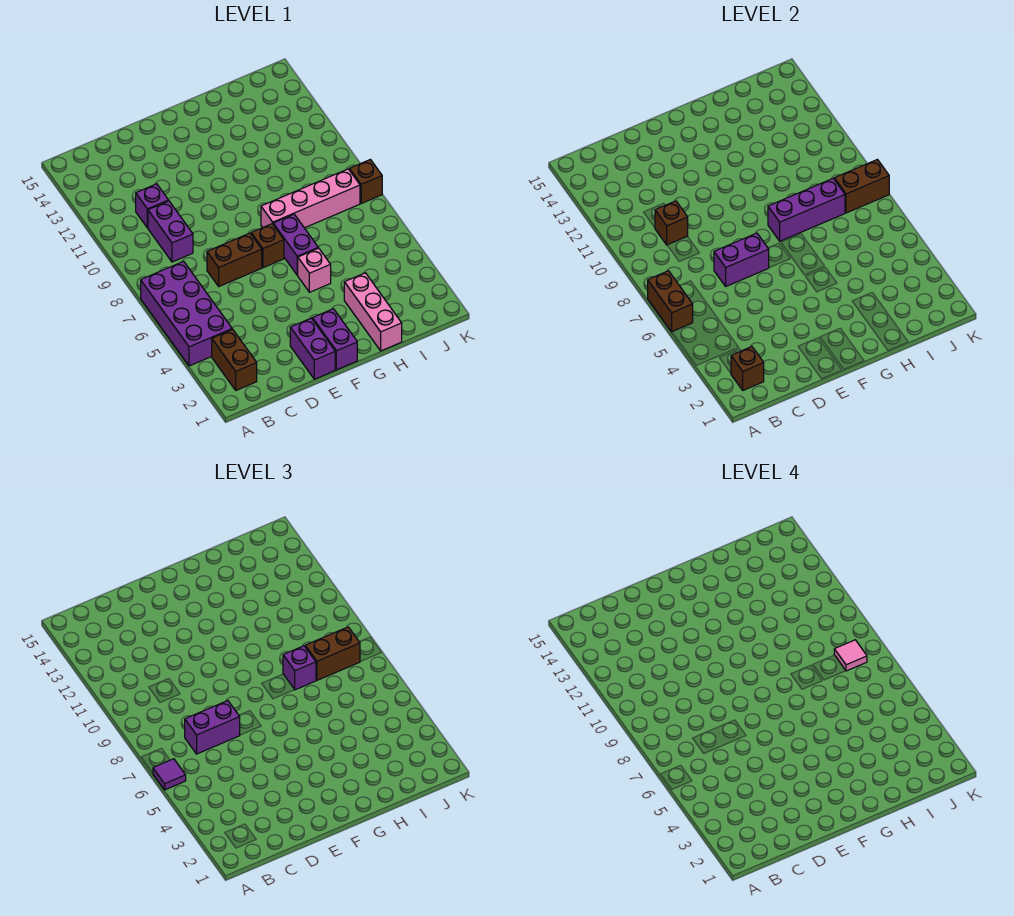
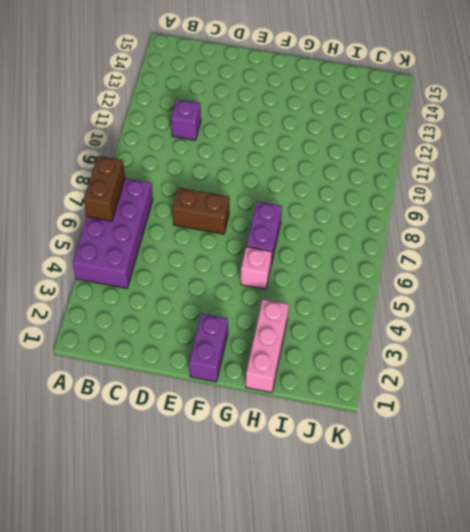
none -> brown brick B2:B3 level 1
none -> purple brick C9:C10 level 1
none -> purple brick E1:E2 level 1

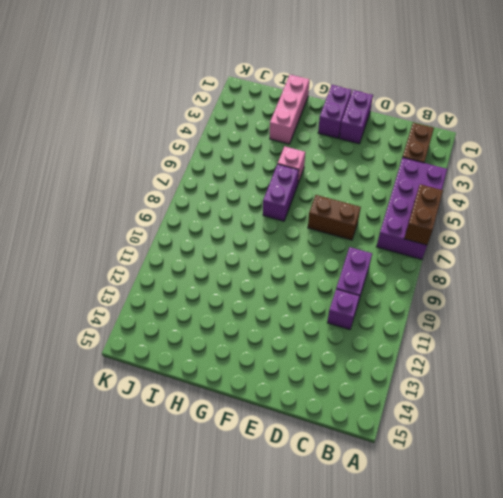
none -> brown brick F7 level 1
none -> pink brick G8:J8 level 1
none -> brown brick K8 level 1

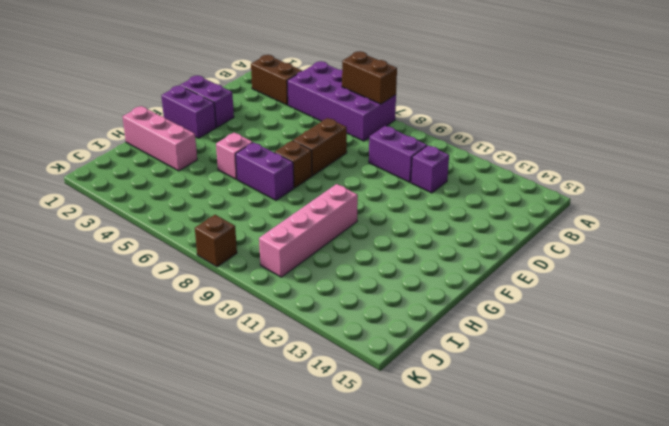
pink brick G10:J10 level 1 -> pink brick G8:J8 level 1
none -> brown brick B2 level 2
none -> brown brick C10 level 2
none -> purple brick D7:E7 level 2

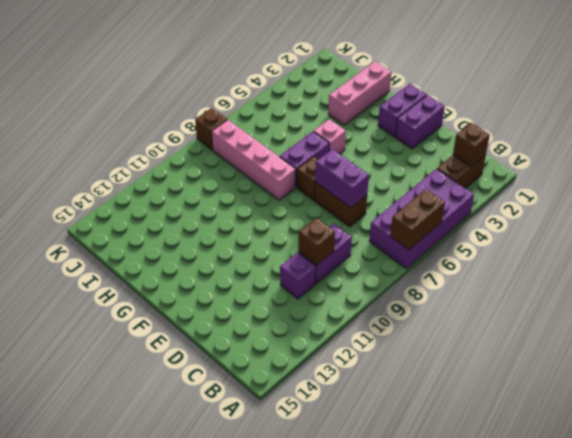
none -> purple brick G8:I8 level 2
none -> brown brick J8:K8 level 2
none -> purple tile A6 level 3

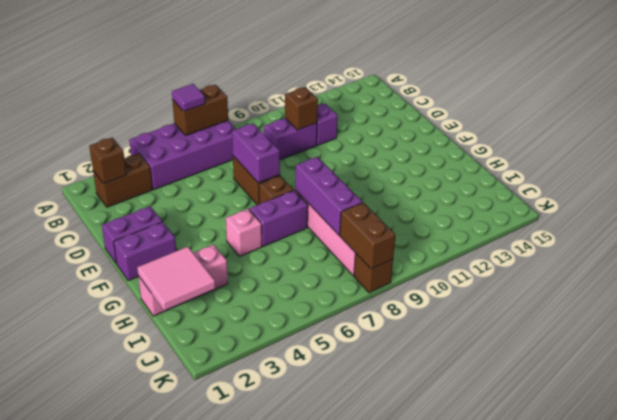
pink tile H1:I2 level 2 -> none
none -> purple brick C7:D7 level 3
none -> purple brick H8 level 3
none -> brown brick I8:J8 level 3

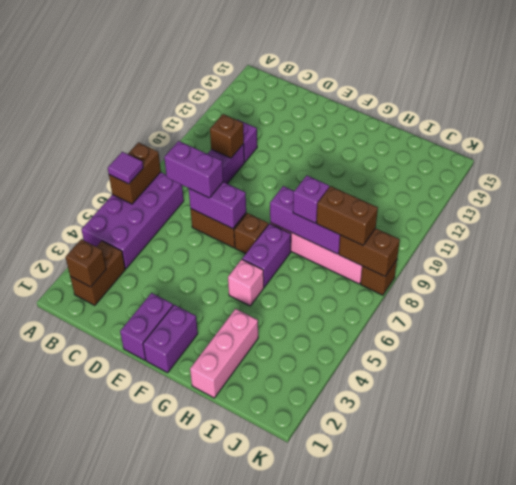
none -> pink tile J8 level 4

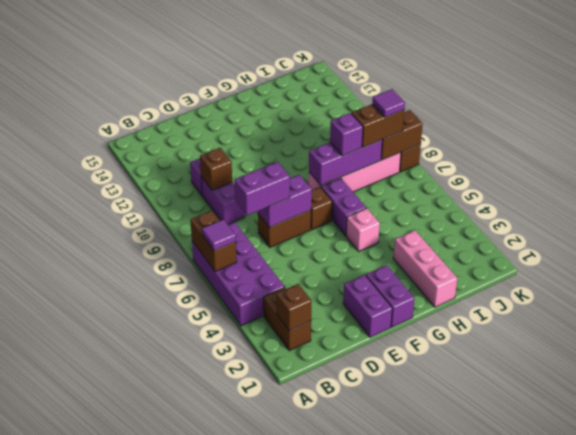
purple tile J8 level 4 -> pink tile J8 level 4

